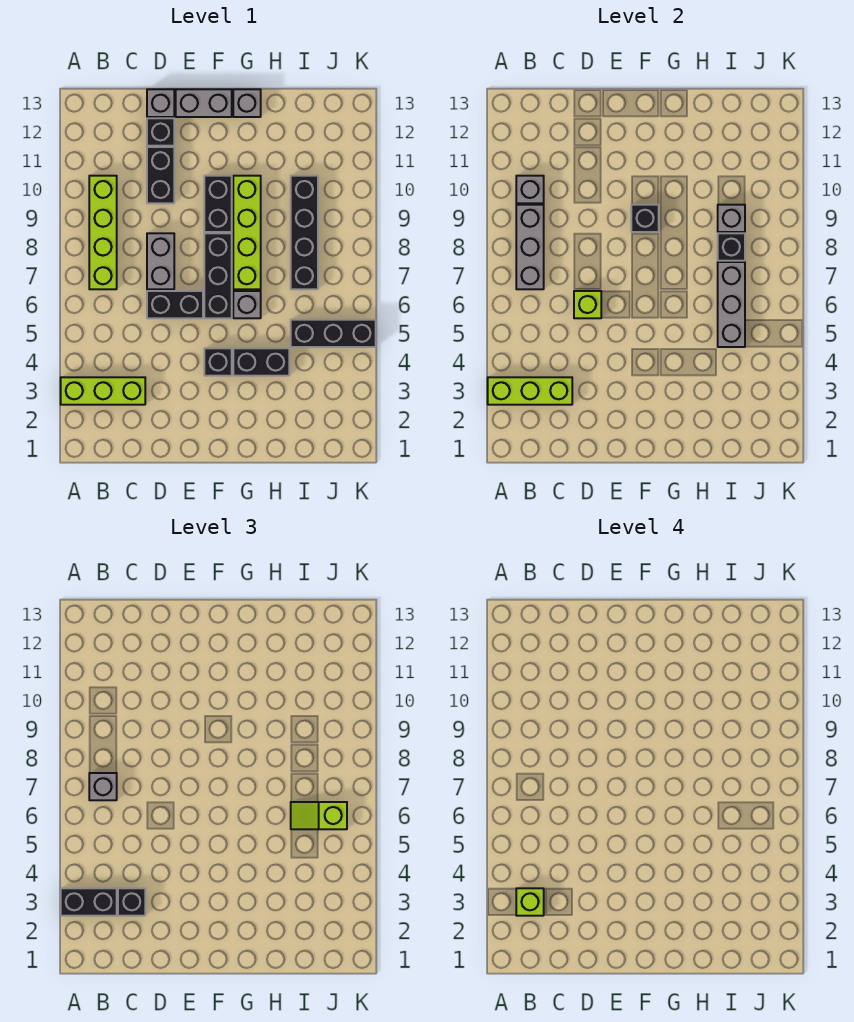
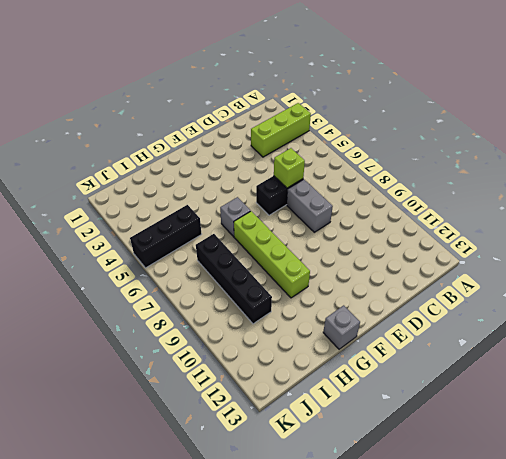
none -> lime brick B7:B10 level 1
none -> black brick D10:D11 level 1
none -> black brick D12 level 1
none -> grey brick D13 level 1

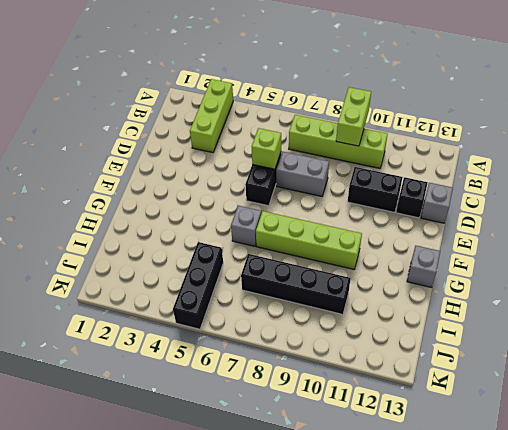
lime brick A9:B9 level 2 -> grey brick B7:B9 level 2
none -> grey brick E13:F13 level 1
none -> black brick F4 level 1
none -> black brick F6:F8 level 1
none -> black brick F9:F10 level 1

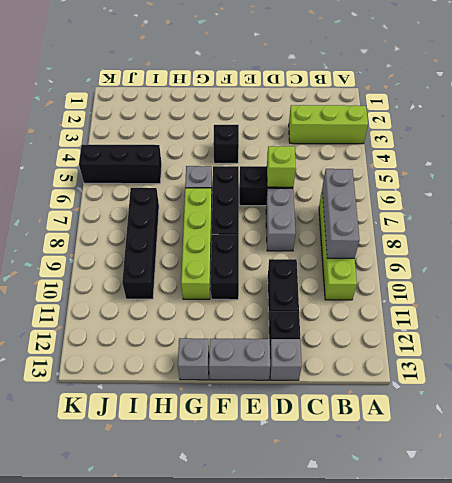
none -> black brick G4:H4 level 1
none -> lime brick A3:C3 level 2
none -> grey brick B10 level 2
none -> black brick F9 level 2

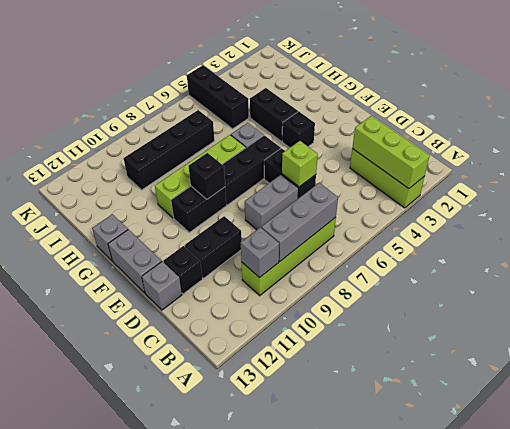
none -> grey brick I5:I7 level 2
none -> black brick I8 level 2
none -> grey brick I9 level 2
none -> black brick A3:B3 level 3

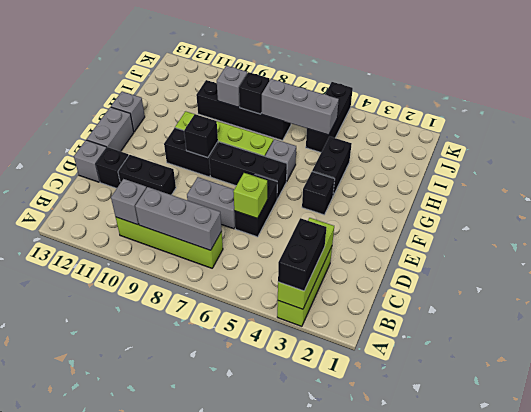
none -> grey brick B7 level 3
none -> black brick C3 level 3
none -> lime slope I6:J6 level 3 top J
none -> lime brick B3 level 4

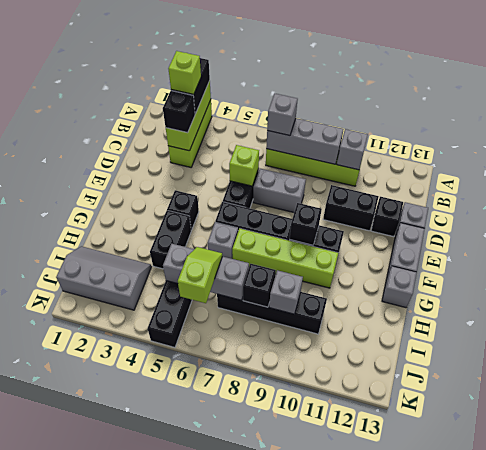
grey slope I1:J3 level 1 top J -> none

